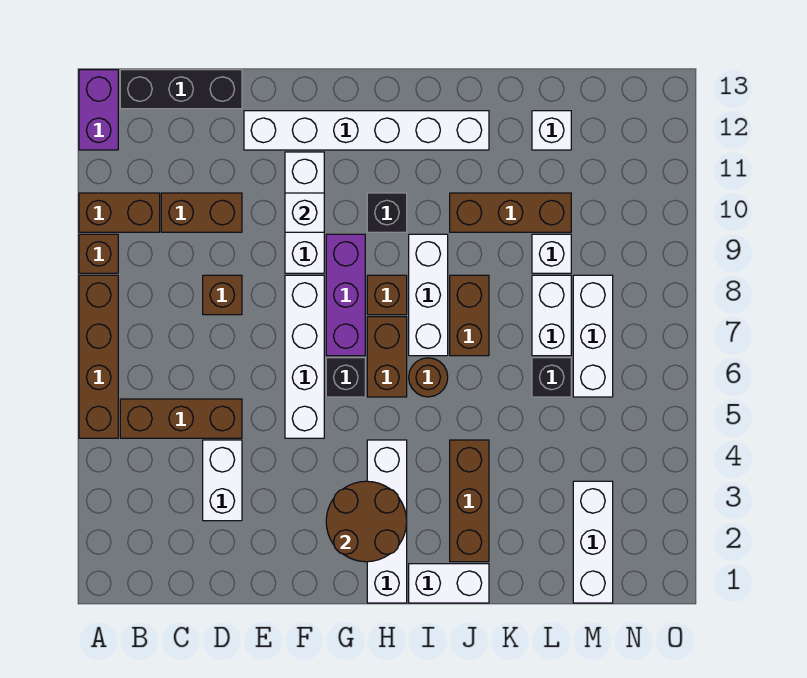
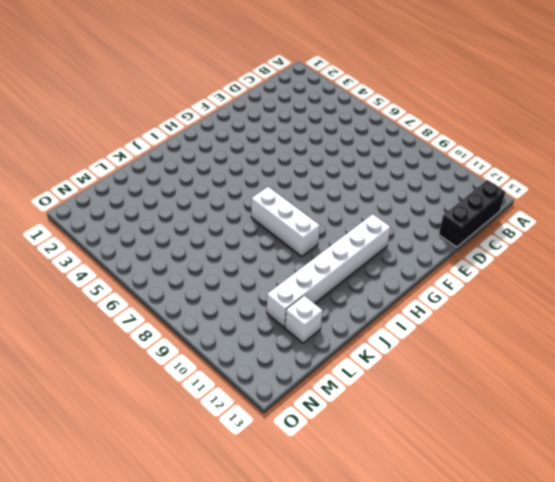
white brick G11:L11 level 1 -> white brick E12:J12 level 1
none -> brown brick A5:A8 level 1
none -> brown brick A9 level 1
none -> brown brick A10:B10 level 1
none -> purple brick A12:A13 level 1

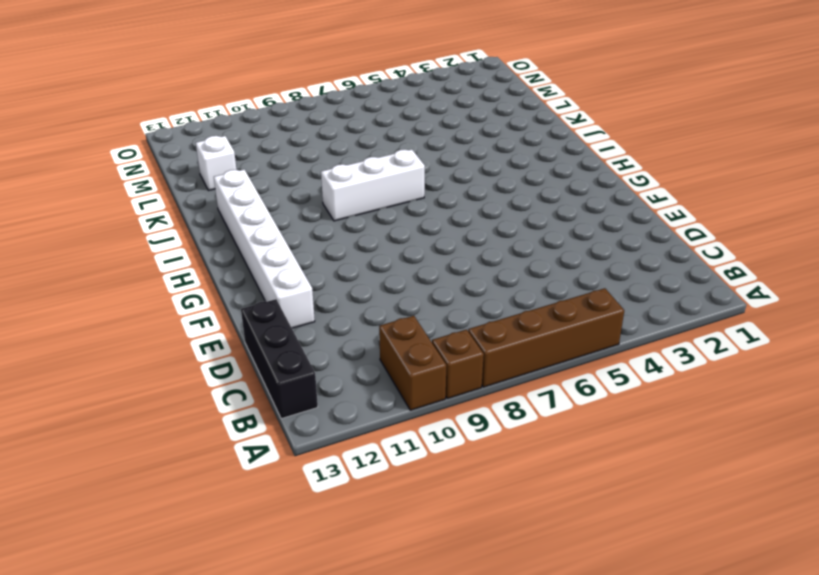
none -> purple brick A12:A13 level 1
none -> brown brick B5:D5 level 1
none -> brown brick C10:D10 level 1
none -> white brick D3:D4 level 1

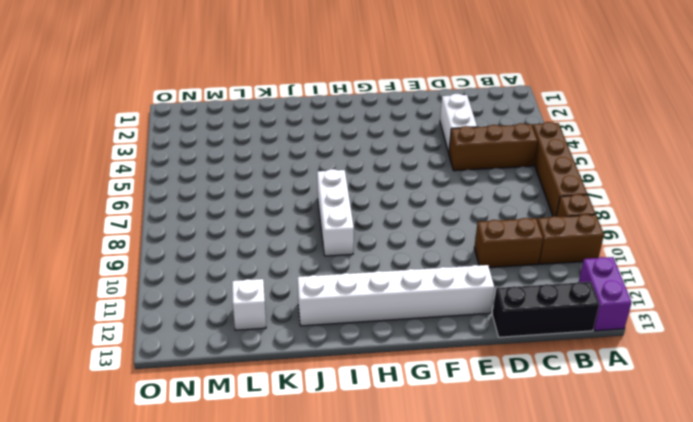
none -> brown brick D8 level 1
none -> white brick F5:F8 level 1
none -> white brick F9:F11 level 1
none -> black brick G6 level 1

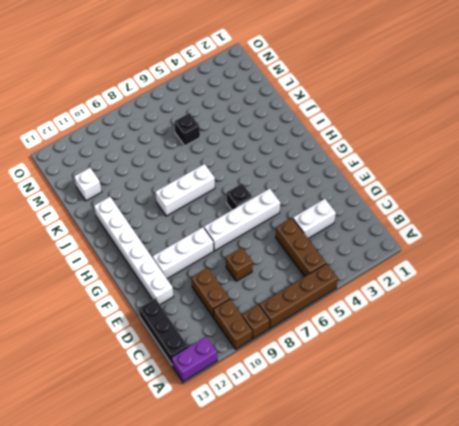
none -> purple brick G7:G9 level 1
none -> white brick H1:H4 level 1
none -> brown brick H6:H7 level 1
none -> brown brick H8 level 1

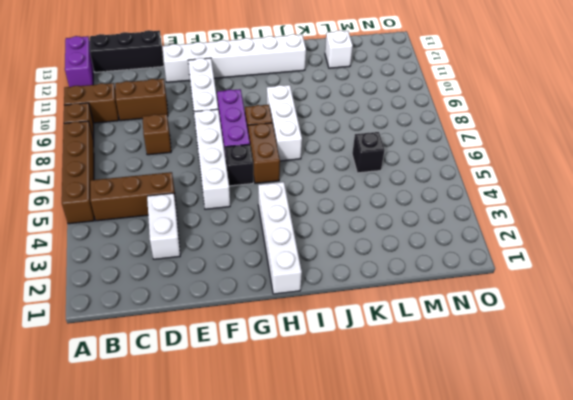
none -> black brick H10 level 1
none -> white brick I1:J1 level 1
none -> brown round brick I6 level 1
none -> brown brick J2:J4 level 1

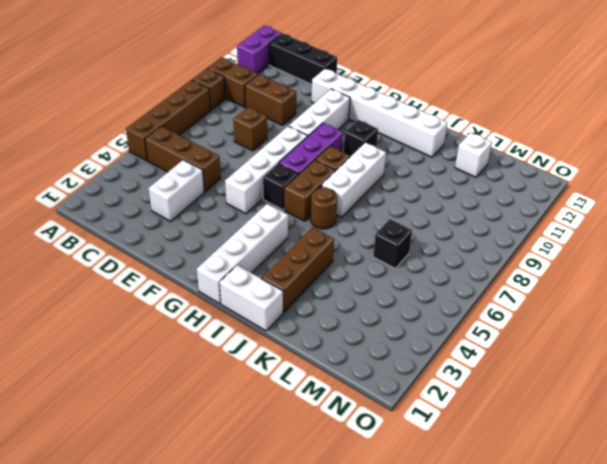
none -> brown brick J7:J8 level 1
none -> brown brick J10:L10 level 1
none -> white brick L7:L8 level 1
none -> white brick L9 level 1

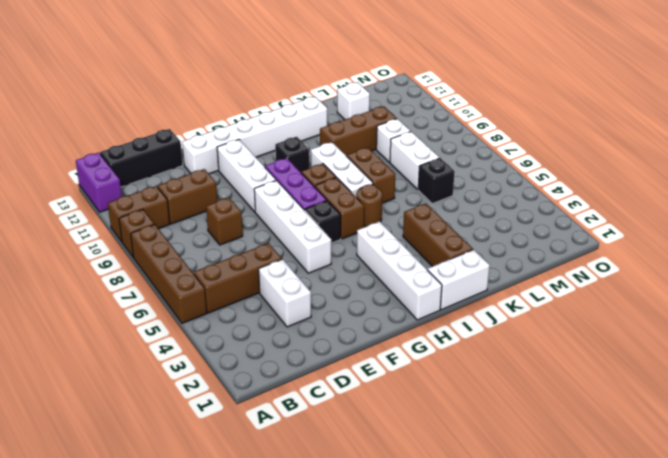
none -> white brick M1:M3 level 1
none -> white brick M6:M8 level 1
none -> white brick F10 level 2
none -> brown round brick G2:H3 level 2

